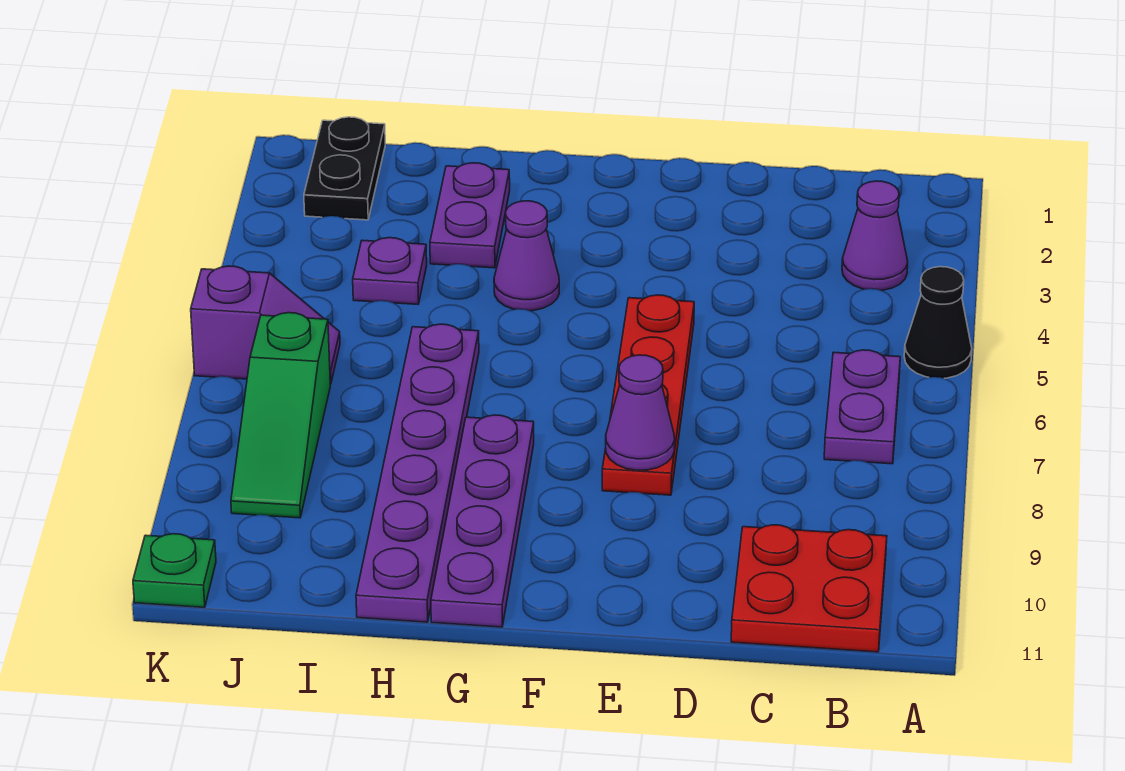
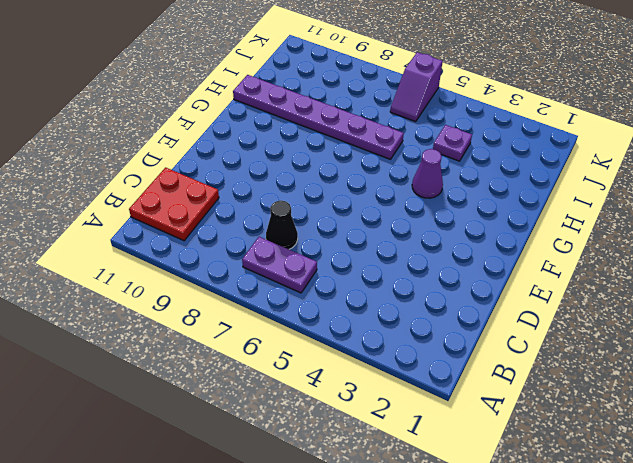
black cone C7 level 1 -> black cone A5 level 1
none -> purple cone B3 level 1
none -> red plate E5:E8 level 1
none -> purple plate G8:G11 level 1

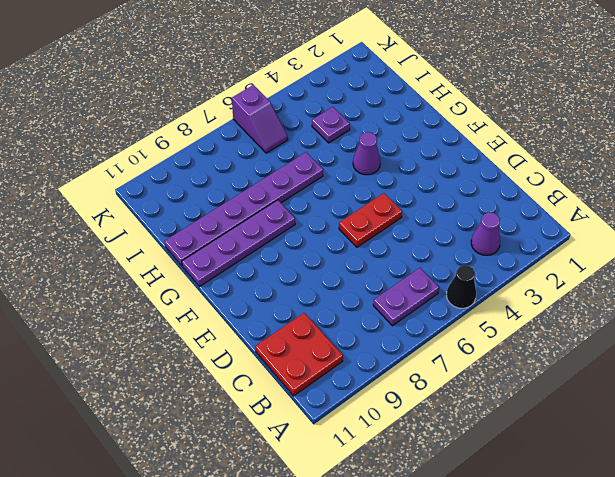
red plate E5:E6 level 1 -> red plate E5:E8 level 1
none -> purple plate H2:H3 level 1
none -> black plate J1:J2 level 1
none -> green slope J7:J9 level 1 top 7

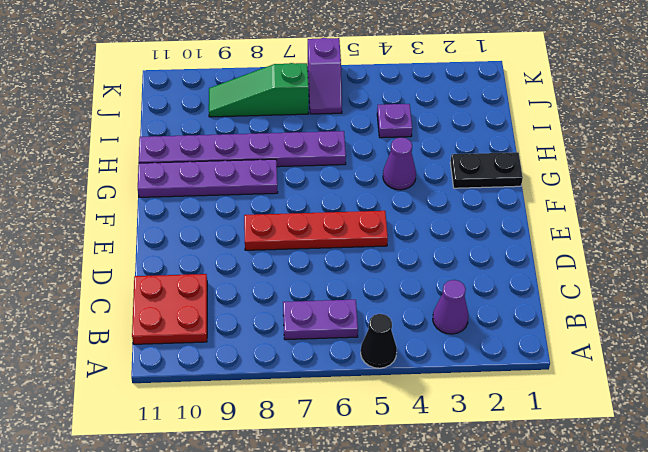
black plate G1:G2 level 1 -> black plate J1:J2 level 1
none -> purple plate H2:H3 level 1
none -> green plate K11 level 1
none -> purple cone E8 level 2

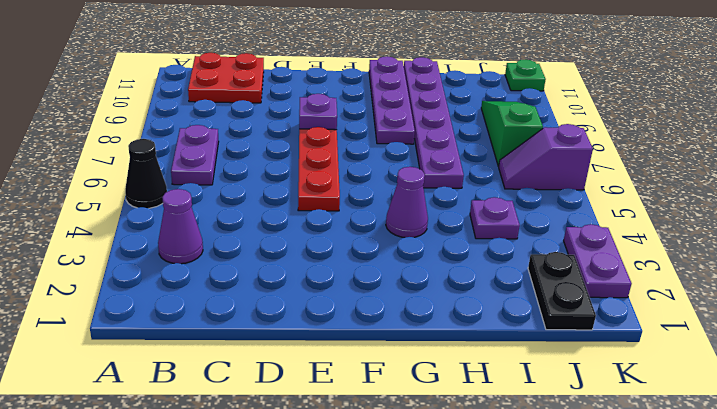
purple plate E8 level 2 -> purple cone E8 level 2
purple plate K2:K3 level 1 -> purple plate H2:H3 level 1

